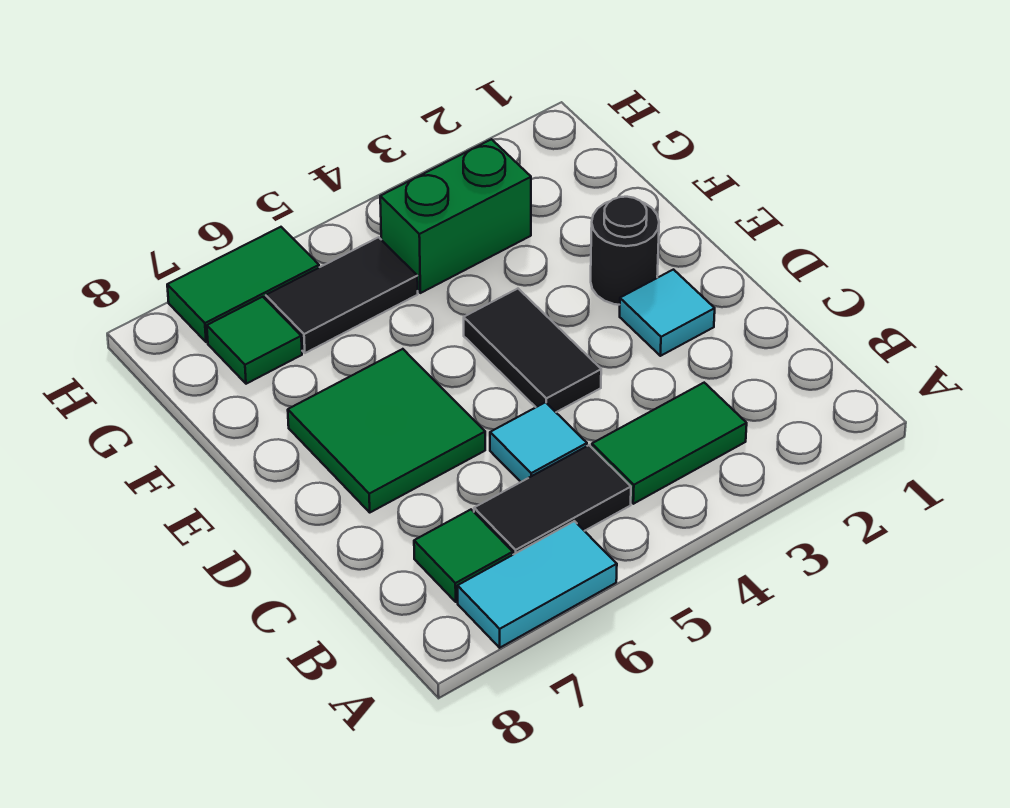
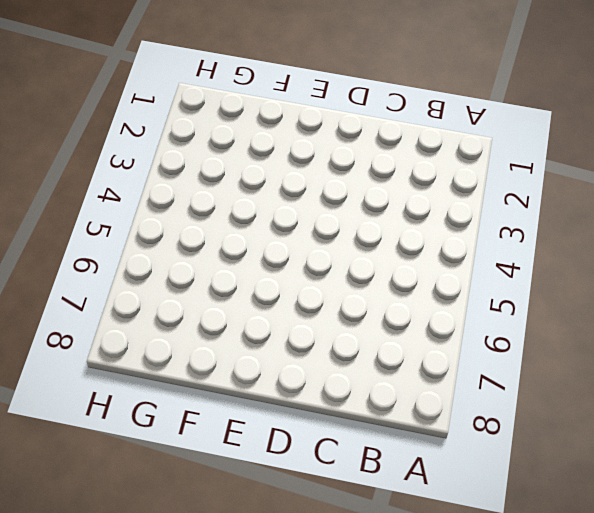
none -> cyan tile A6:A7 level 1
none -> green tile B3:B4 level 1
none -> black tile B5:B6 level 1

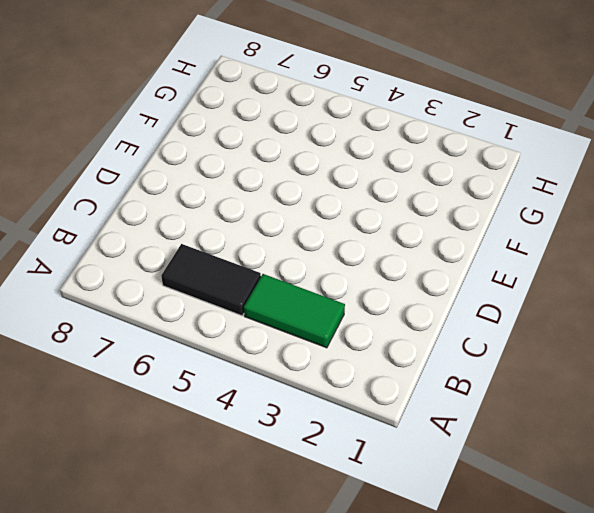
none -> cyan tile A6:A7 level 1
none -> green tile B7 level 1
none -> cyan tile C5 level 1

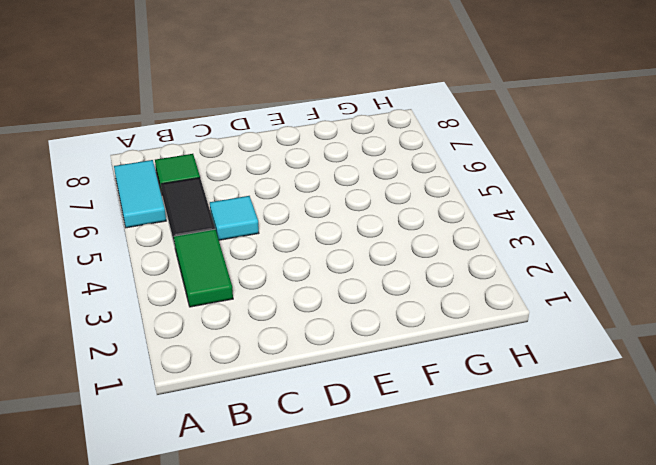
none -> cyan tile D2 level 1
none -> black tile D4:E4 level 1
none -> green tile D6:E7 level 1

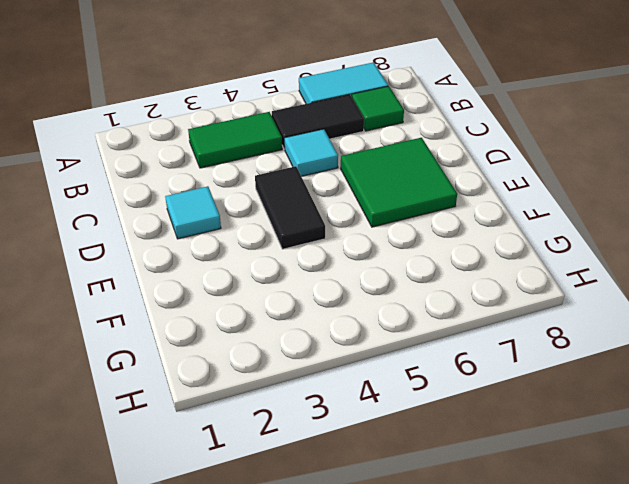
none -> black round brick E2 level 1
none -> green brick G3:G4 level 1
none -> black tile G5:G6 level 1

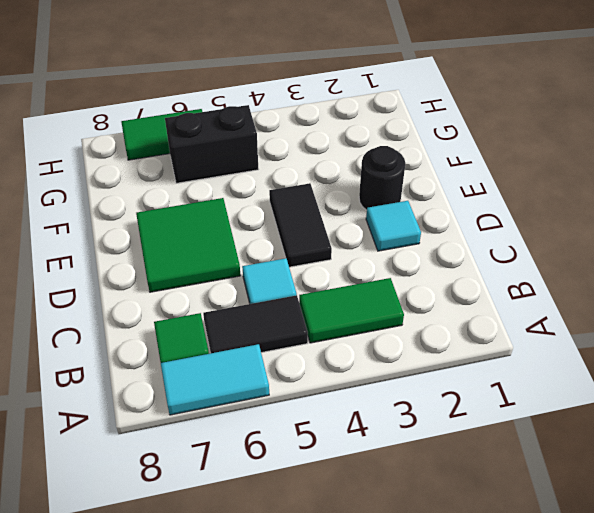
black brick G5:G6 level 1 -> black tile G5:G6 level 1
none -> green brick G3:G4 level 1
none -> green tile G7 level 1

